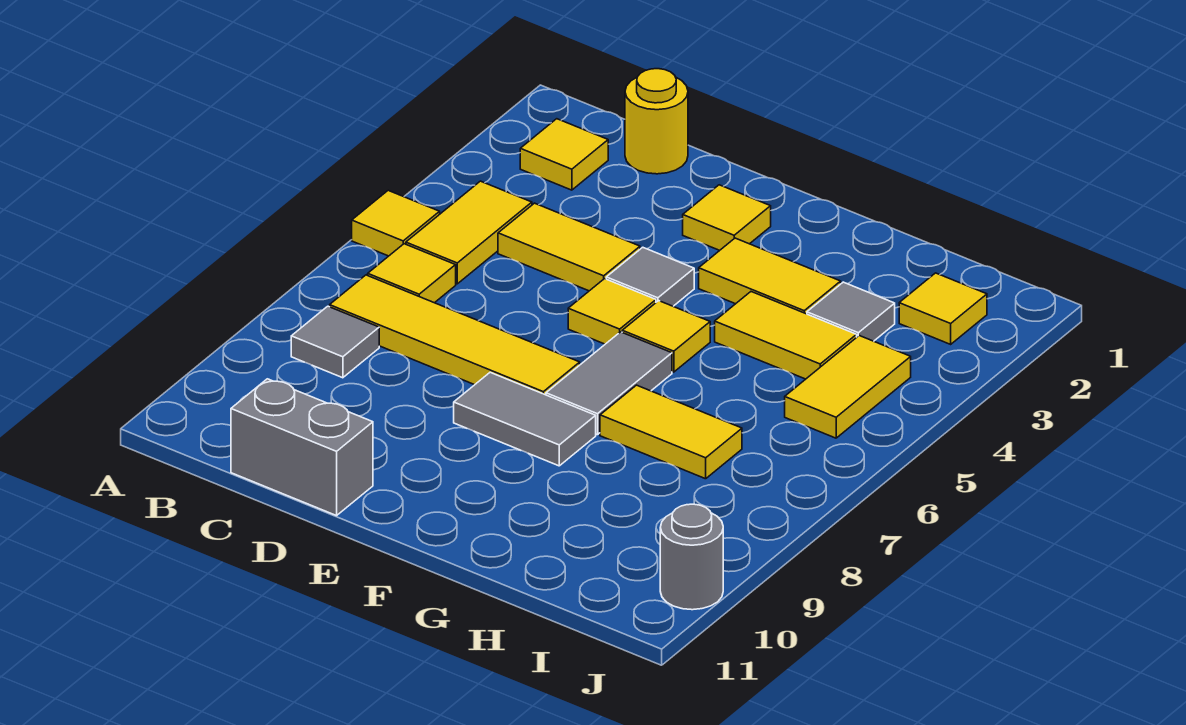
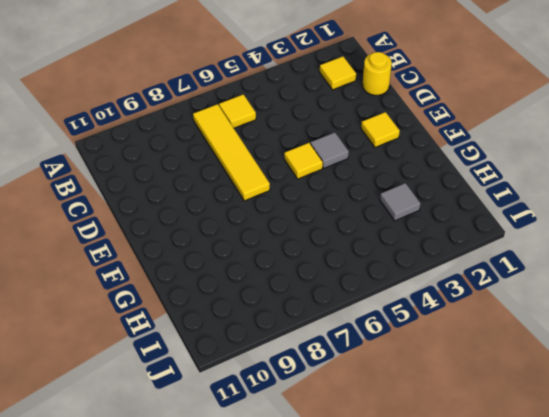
none -> yellow tile A5 level 1
none -> yellow tile B4:B5 level 1
none -> grey tile B8 level 1

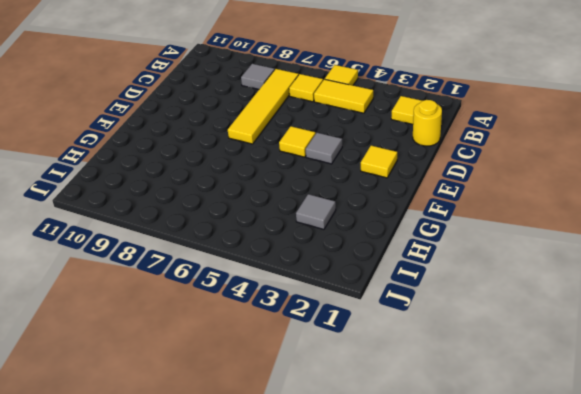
none -> yellow tile C4:D4 level 1
none -> grey brick C11:D11 level 1
none -> grey tile E8:F8 level 1

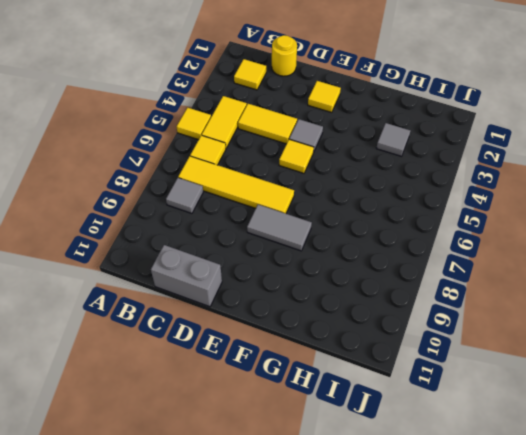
none -> yellow tile F3:G3 level 1
none -> yellow tile F5 level 1
none -> grey tile F6:F7 level 1

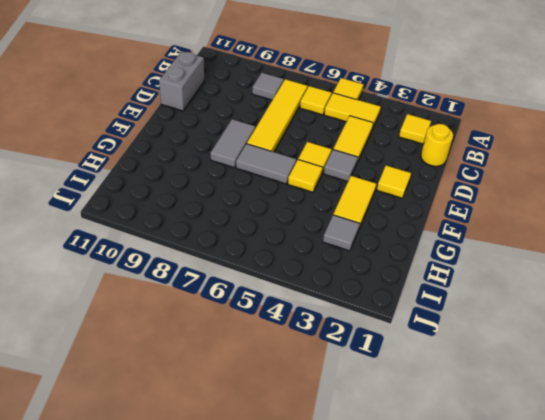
none -> yellow tile G4:H4 level 1
none -> yellow tile G7:H7 level 1
none -> yellow tile I2 level 1

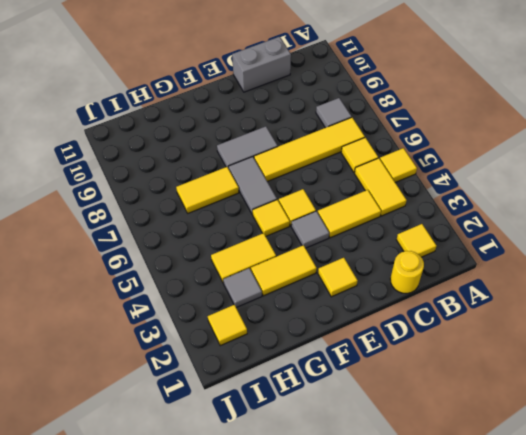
none -> yellow tile I4:I5 level 1
none -> grey round brick J10 level 1

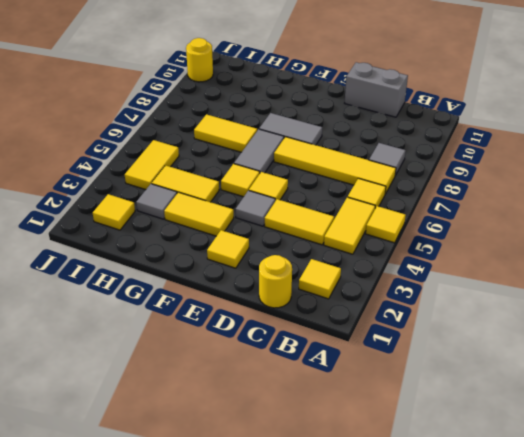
yellow round brick J10 level 1 -> grey round brick J10 level 1

